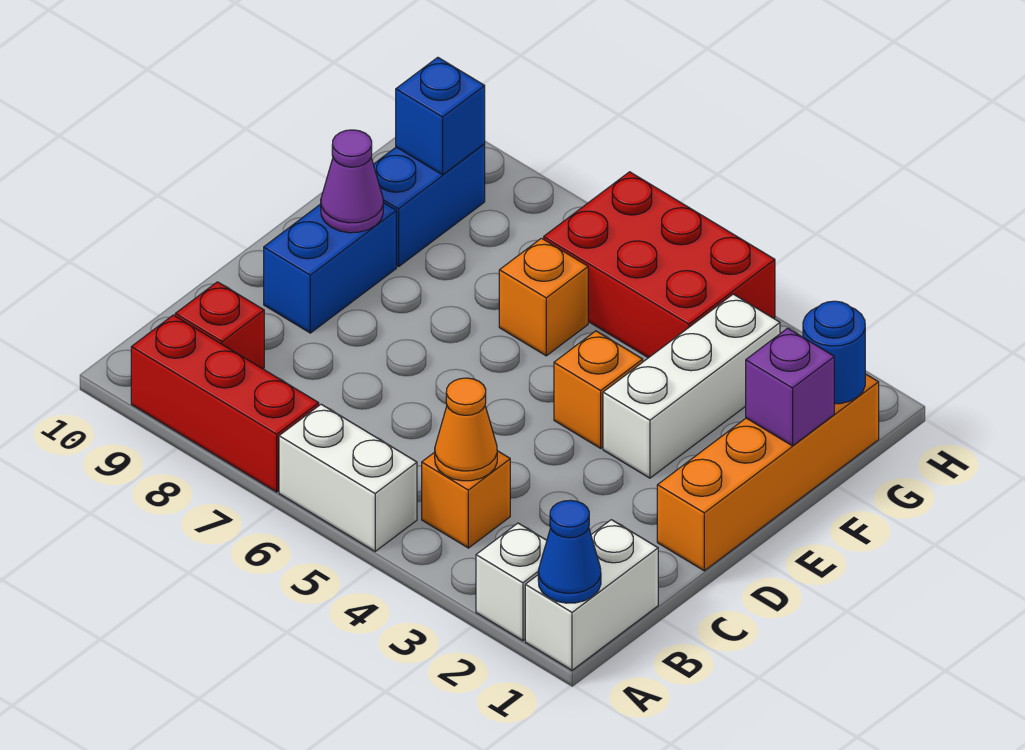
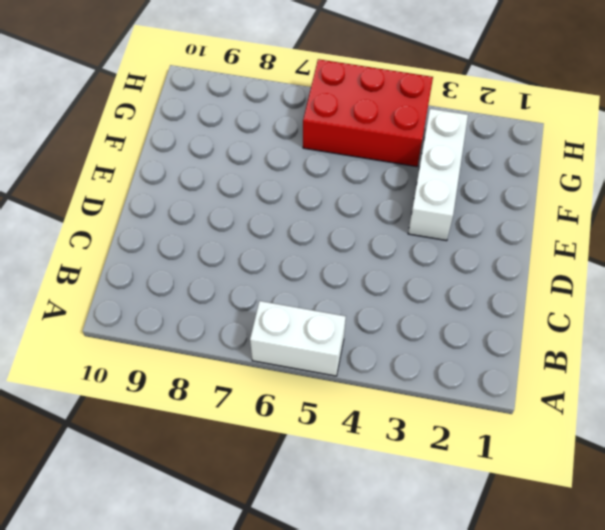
none -> white brick A1:B1 level 1
none -> white brick A2 level 1
none -> red brick A7:A9 level 1

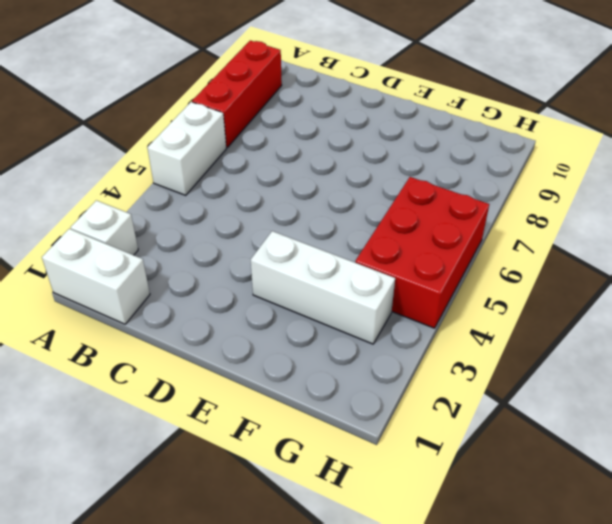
none -> orange brick B4 level 1
none -> red brick B9 level 1
none -> orange brick D1:G1 level 1

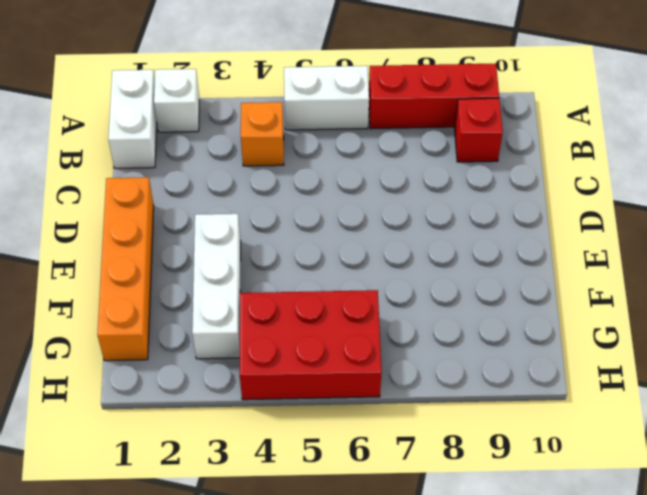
none -> blue brick D9:E9 level 1
none -> orange brick E4 level 1
none -> orange brick F6 level 1

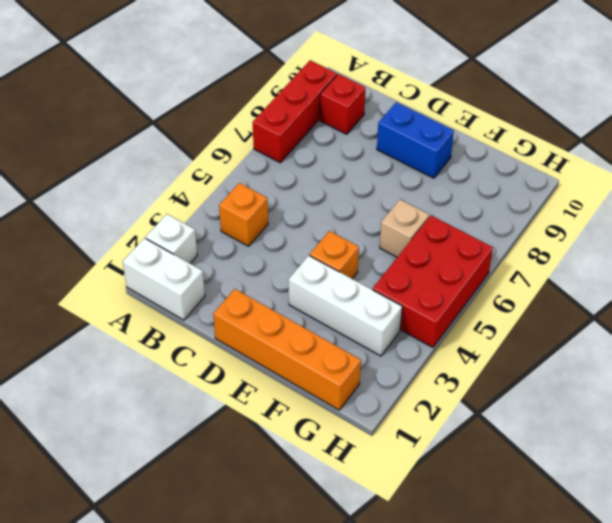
tan brick F6 level 1 -> orange brick F6 level 1
none -> white brick A5:A6 level 1
none -> blue brick F9:G9 level 1
none -> blue cone A1 level 2

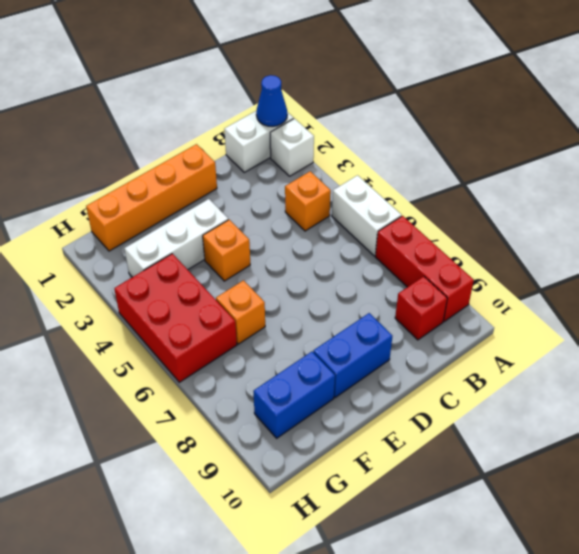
none -> orange cone B4 level 2
none -> purple cone E9 level 2
none -> purple brick F1 level 2

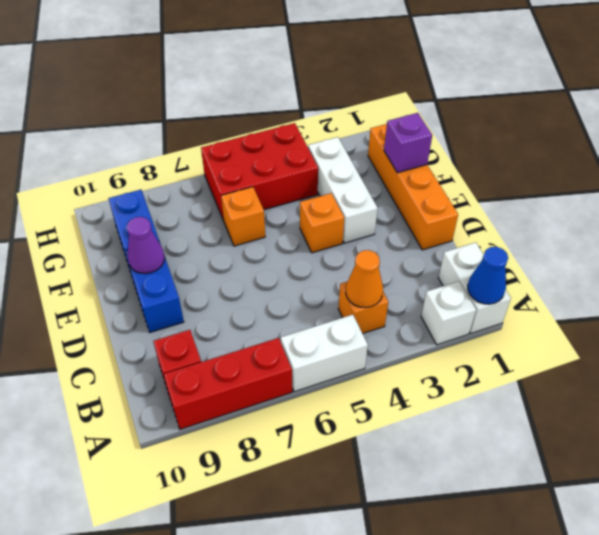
none -> blue round brick G1 level 2
none -> blue brick G9 level 2

